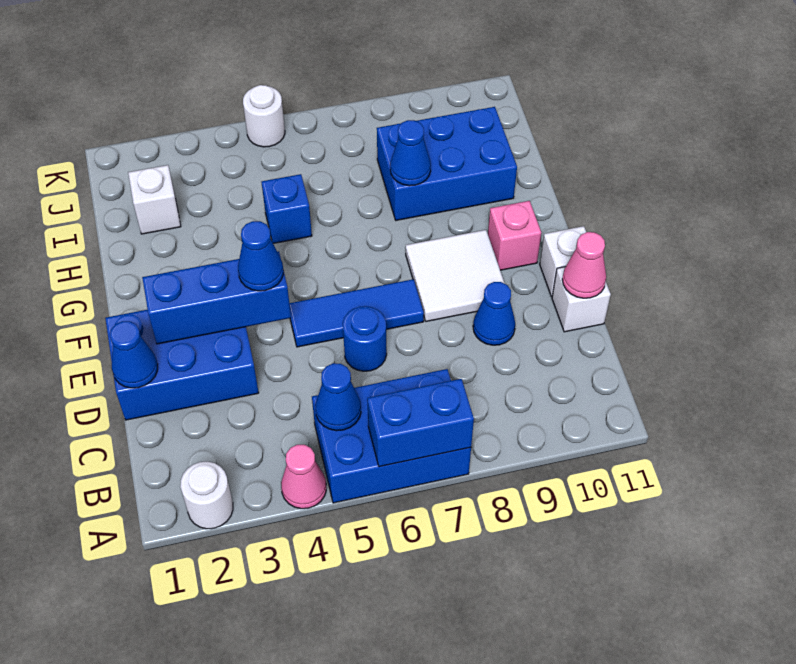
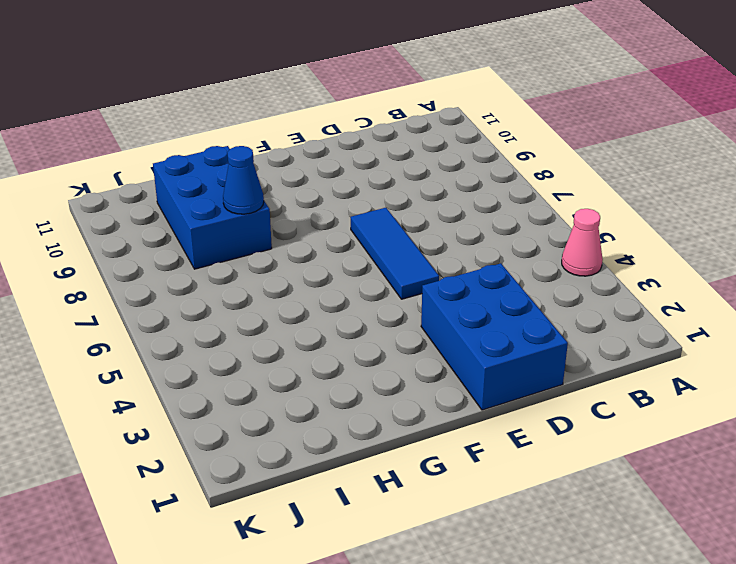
none -> white round brick A2 level 1
none -> blue brick A5:B7 level 1
none -> blue round brick D6 level 1

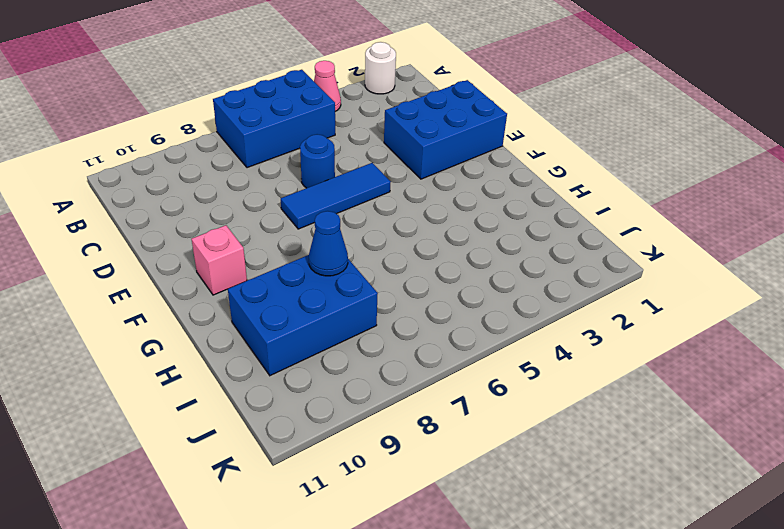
none -> blue cone D9 level 1
none -> white brick D11 level 1
none -> white tile E8:F9 level 1

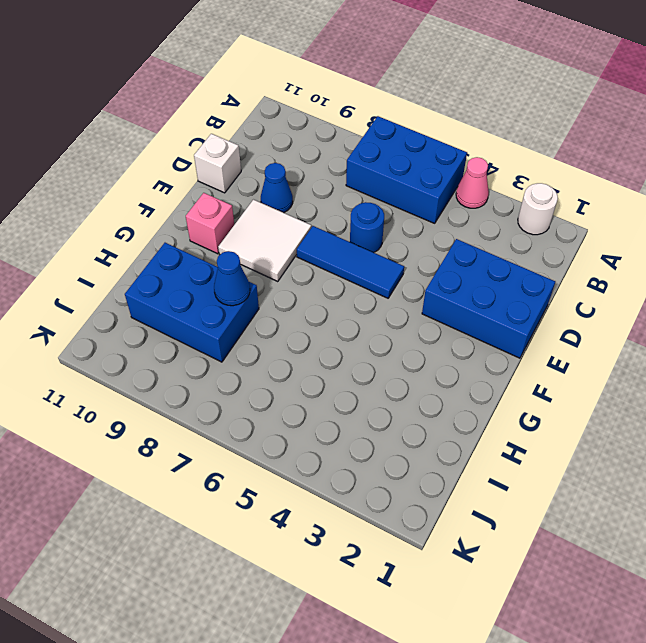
none -> white brick E11 level 1
none -> blue brick H5 level 1
none -> white brick I2 level 1

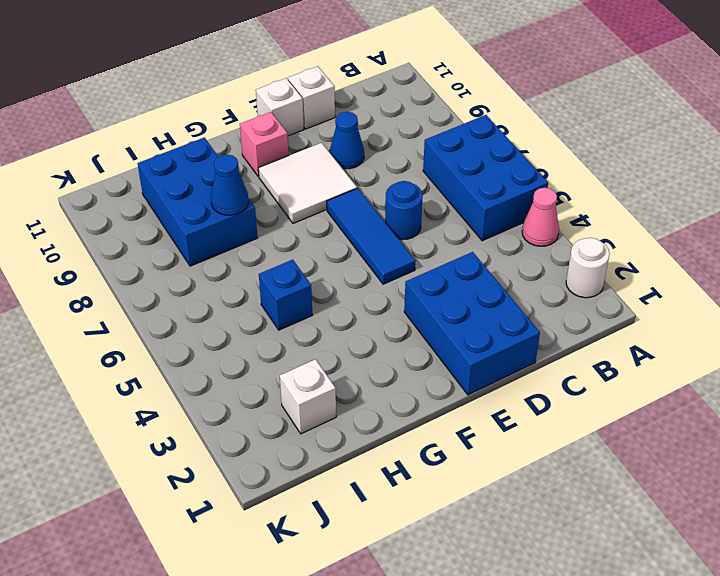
none -> white round brick K5 level 1
none -> blue brick A6:A7 level 2
none -> blue cone B5 level 2

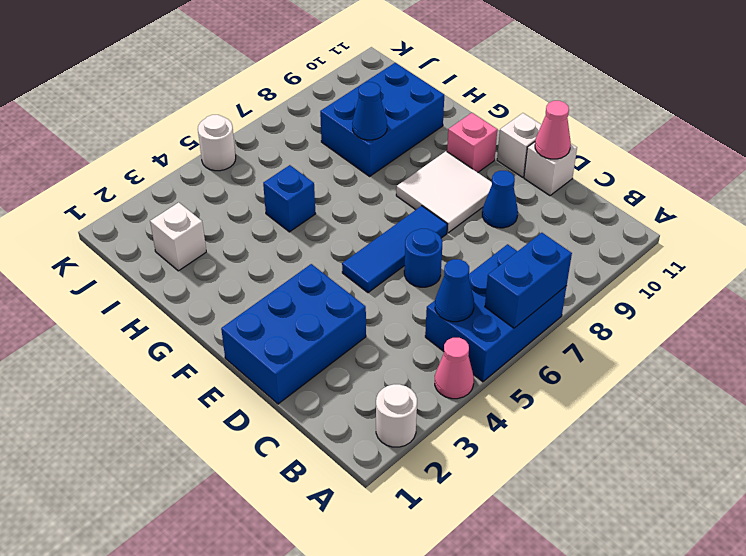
none -> blue cone D1 level 2
none -> blue brick E2:E4 level 2
none -> blue cone E4 level 3

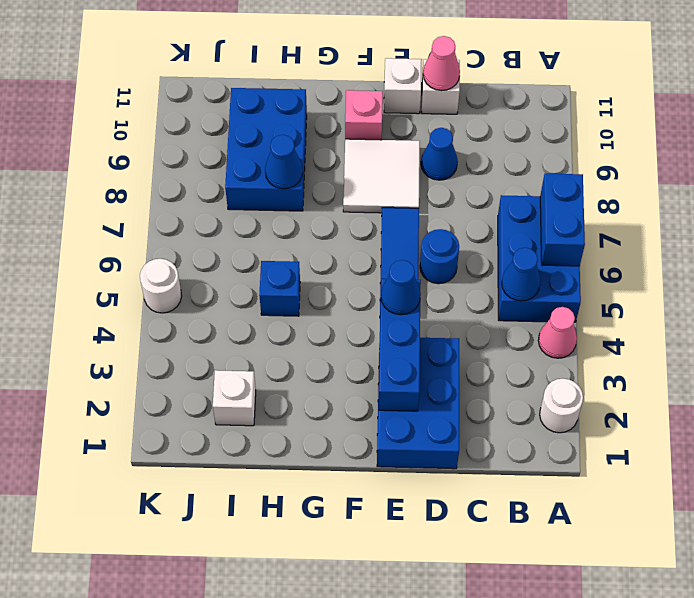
none -> blue cone D1 level 2

